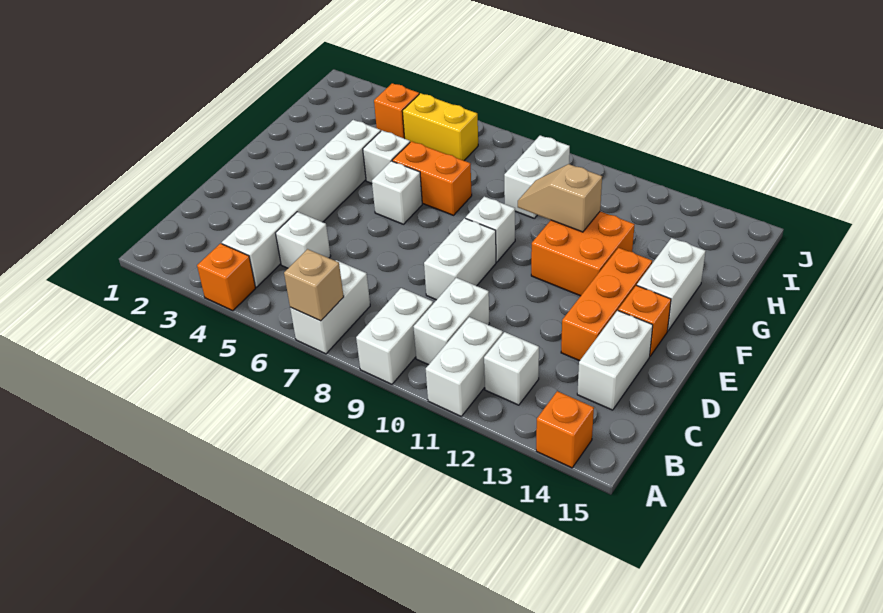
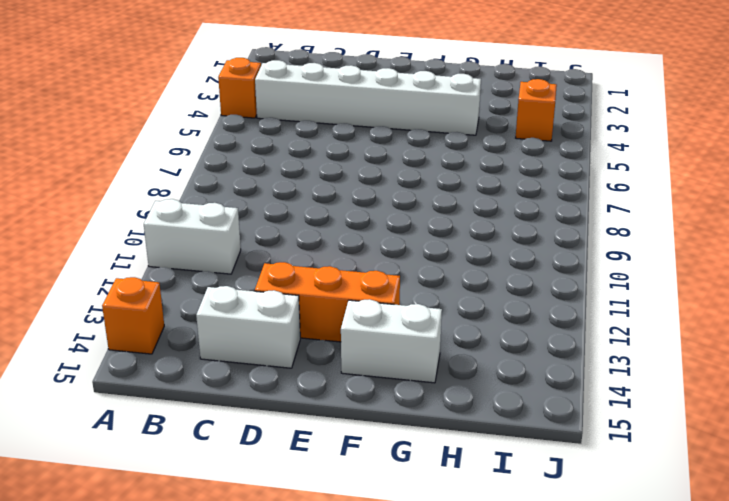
none -> white brick A7:B7 level 1
none -> white brick A9:B9 level 1
none -> white brick B10:C10 level 1

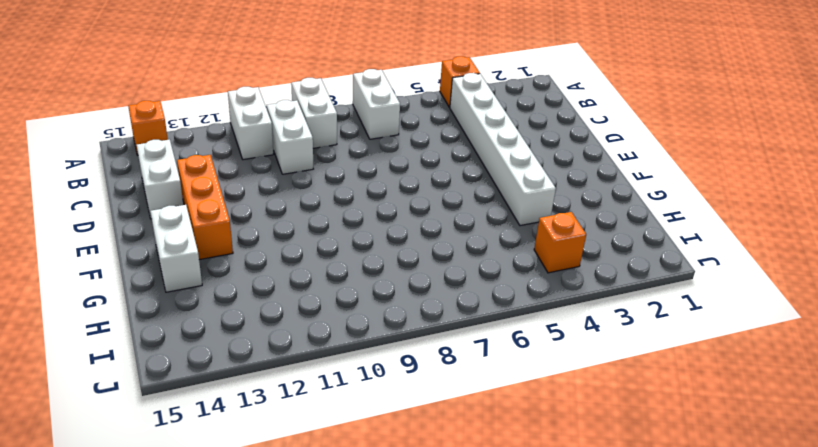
none -> white brick B12 level 1
none -> white brick C5 level 1
none -> white brick D9:E9 level 1

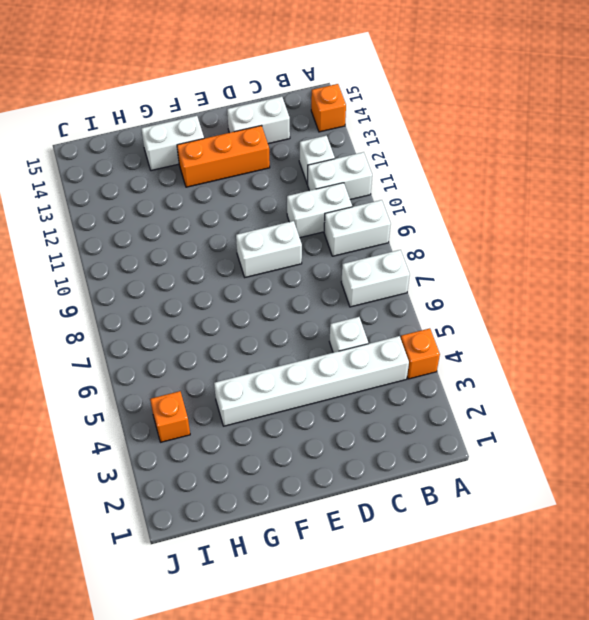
none -> orange brick E14 level 1
none -> white brick F6 level 1
none -> white brick F9 level 1

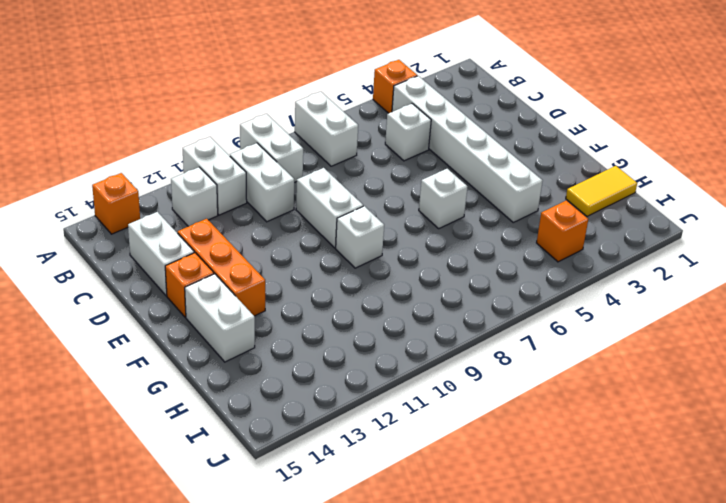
yellow tile H1:H2 level 1 -> none
none -> orange brick F11:G12 level 1
none -> white brick G5 level 1
none -> orange brick G6:G7 level 1

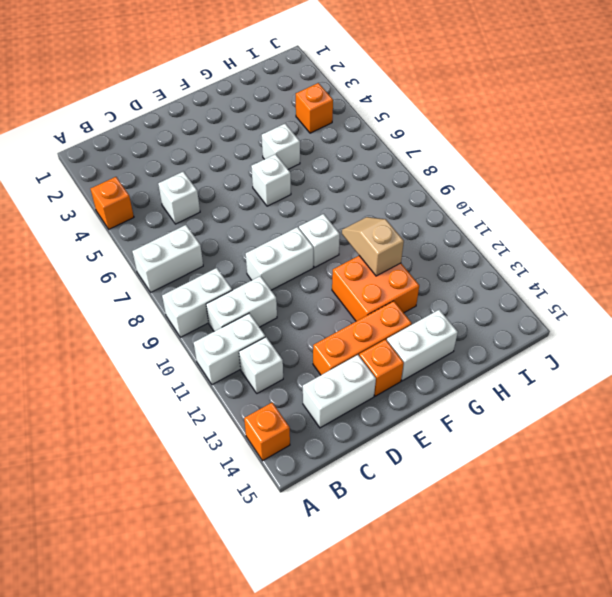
none -> white brick B4:G4 level 1
none -> orange brick G6:G7 level 1
none -> white brick H9:I9 level 1

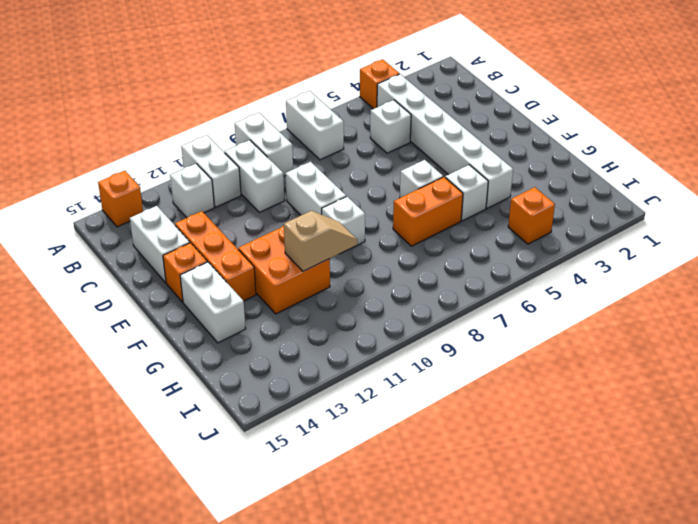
none -> white brick H9:I9 level 1
none -> yellow brick I5:I6 level 1
none -> tan brick A7 level 2

